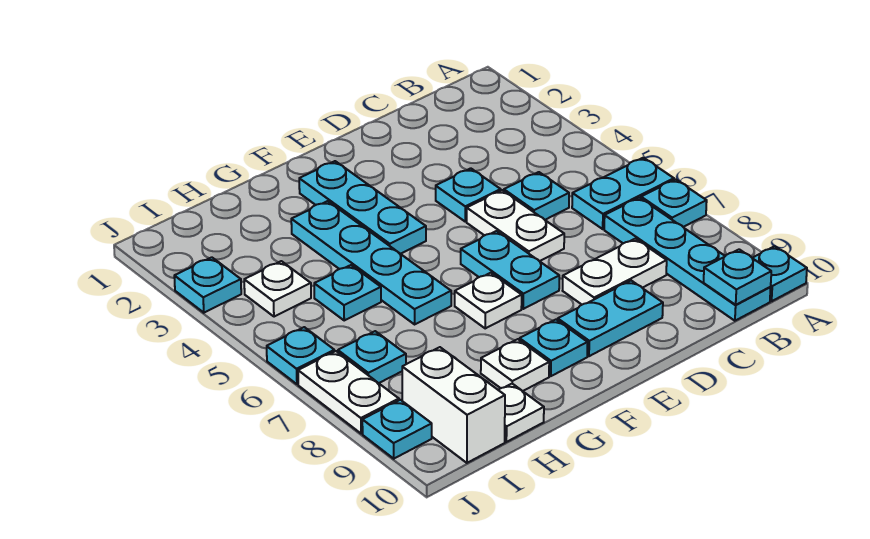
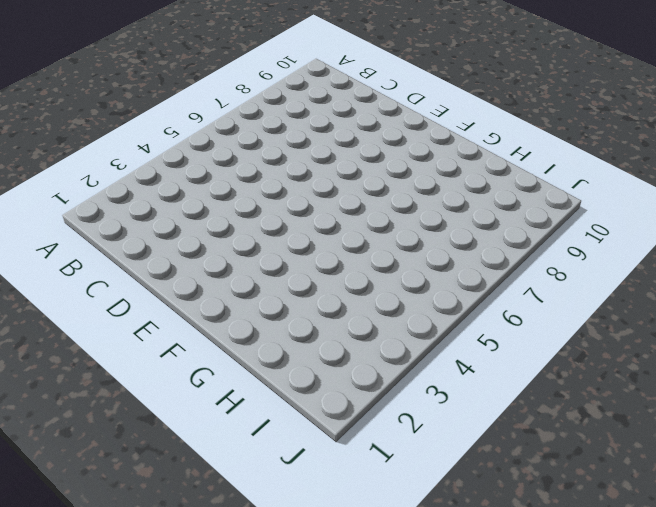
none -> cyan plate A6:B6 level 1
none -> cyan plate A7 level 1
none -> cyan plate A10 level 1

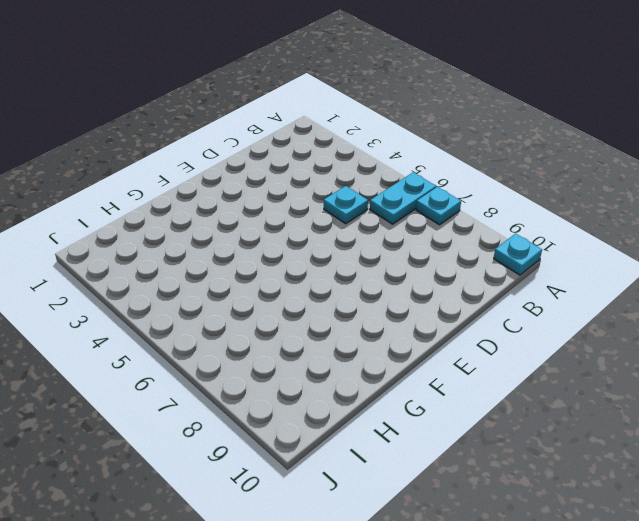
none -> cyan plate B7:B10 level 1
none -> white plate C8:D8 level 1
none -> cyan plate D4 level 1

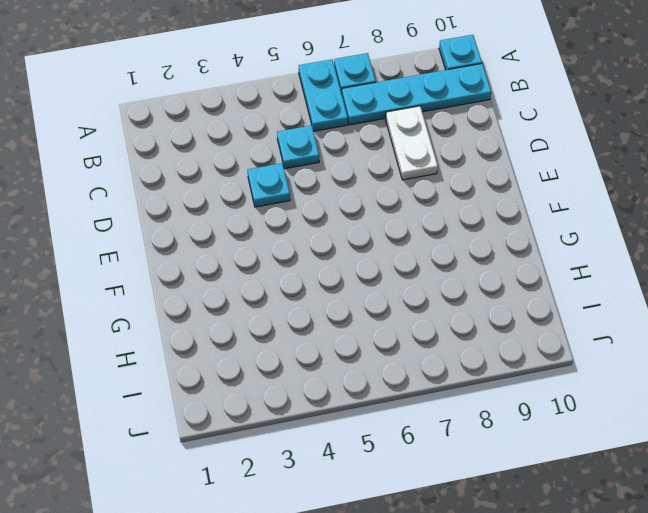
none -> white plate D5:D6 level 1
none -> cyan plate D9:E9 level 1
none -> cyan plate E6:E7 level 1

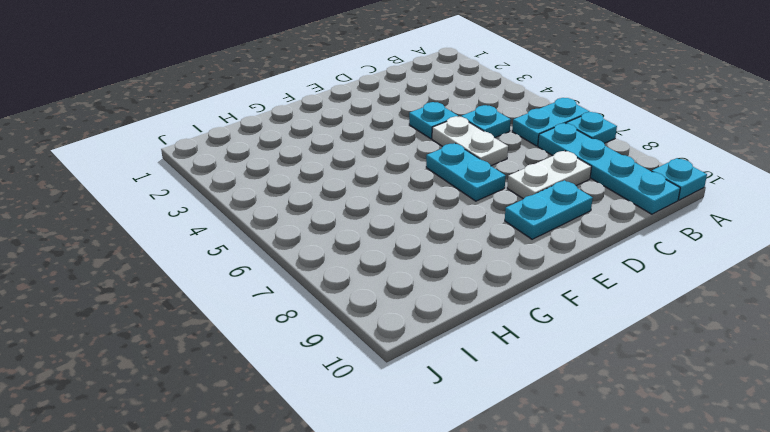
none -> cyan plate F2:F4 level 1
none -> white plate F7 level 1
none -> cyan plate F9 level 1

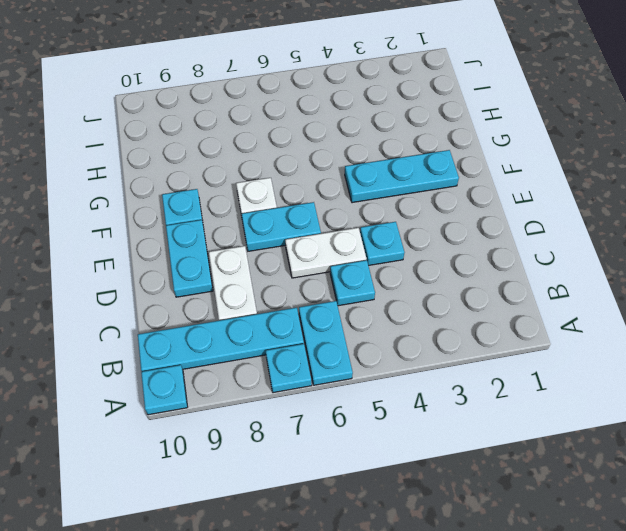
none -> cyan plate G3:G6 level 1
none -> white plate G9 level 1
none -> cyan plate H5 level 1

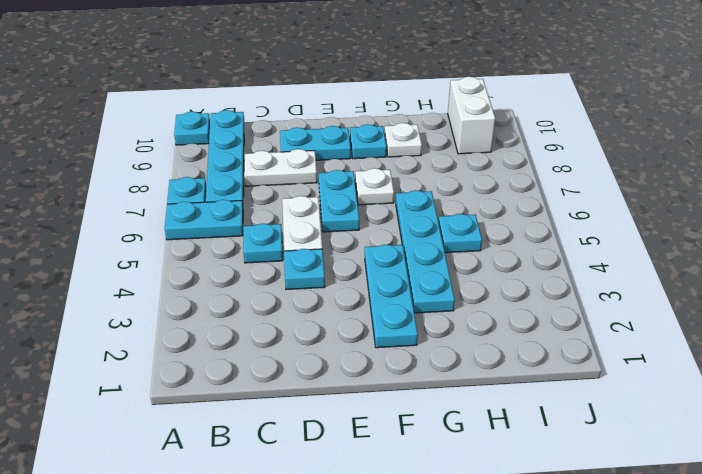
none -> white plate H10 level 1
none -> white plate I4 level 1
none -> cyan plate I7 level 1

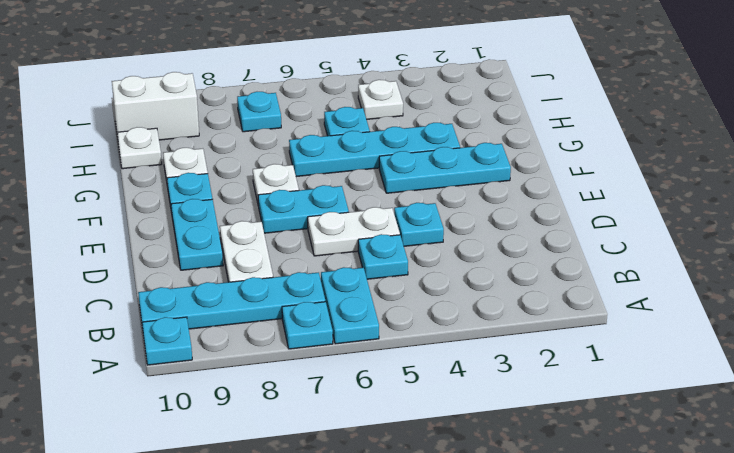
none -> cyan plate J3 level 1
none -> cyan plate J6 level 1
none -> white plate J7:J8 level 1

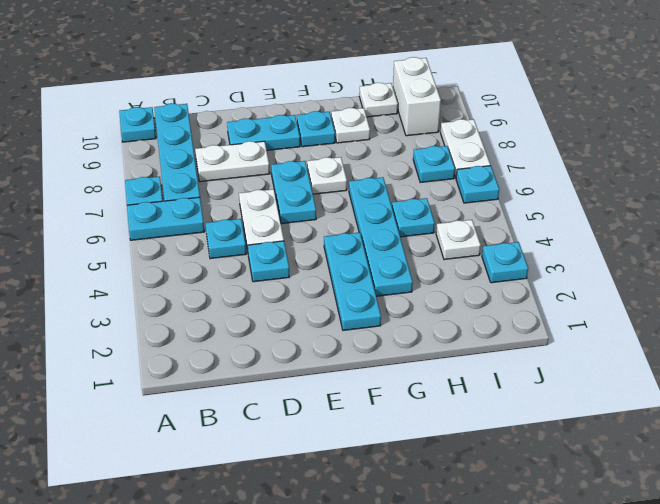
none -> cyan plate J9 level 1
none -> cyan plate B10 level 2

